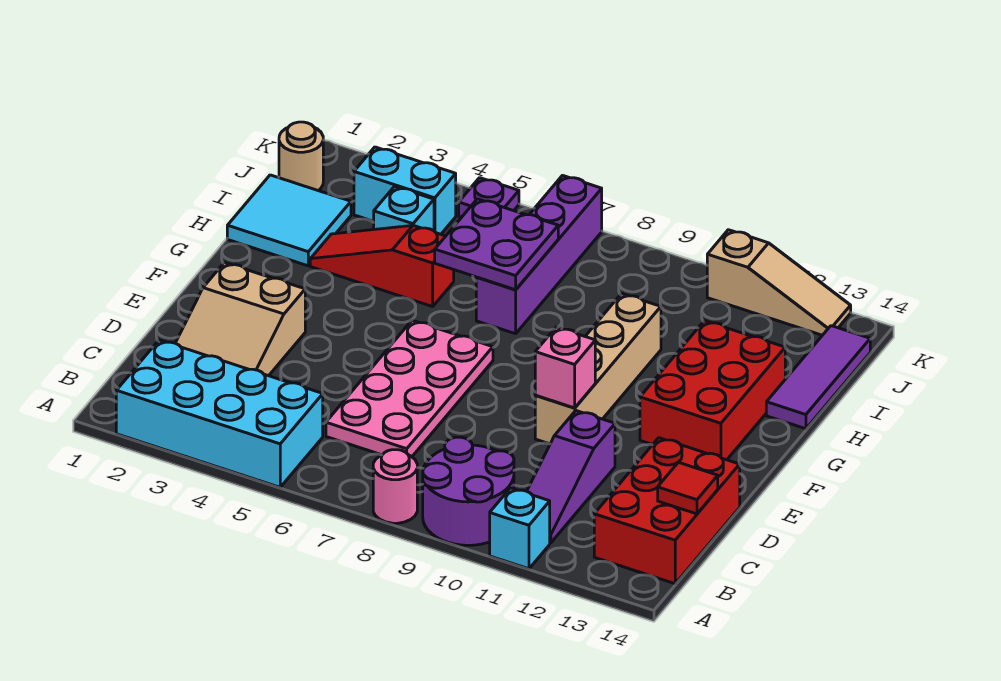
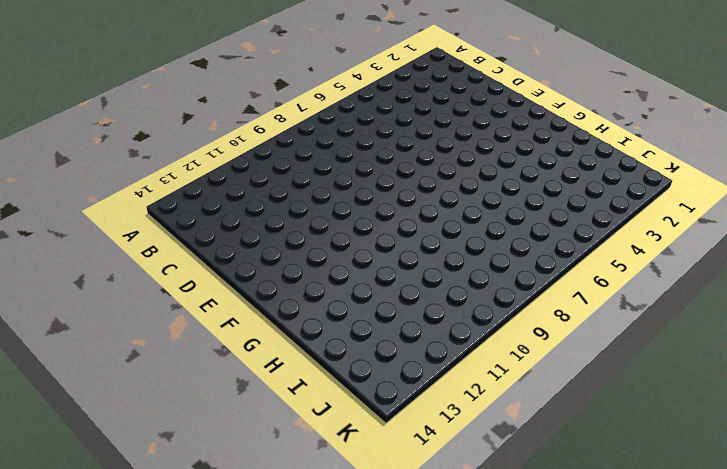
none -> cyan brick A2:B5 level 1
none -> pink round brick A8 level 1
none -> purple round brick A9:B10 level 1

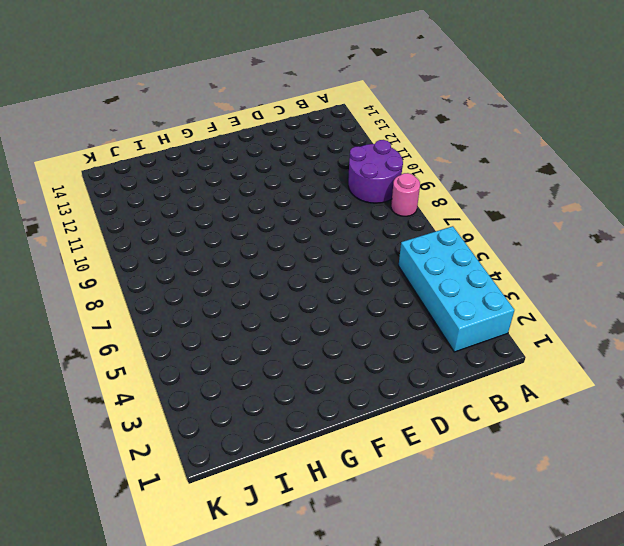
none -> cyan brick A11 level 1
none -> purple slope B11:D11 level 1 top D
none -> red brick B13:D14 level 1

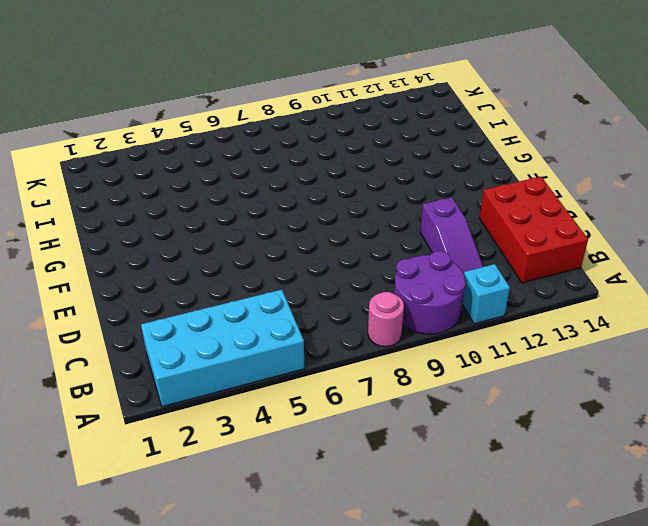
none -> tan slope C2:E3 level 1 top E
none -> pink plate C6:F7 level 1
none -> tan brick E10:H10 level 1

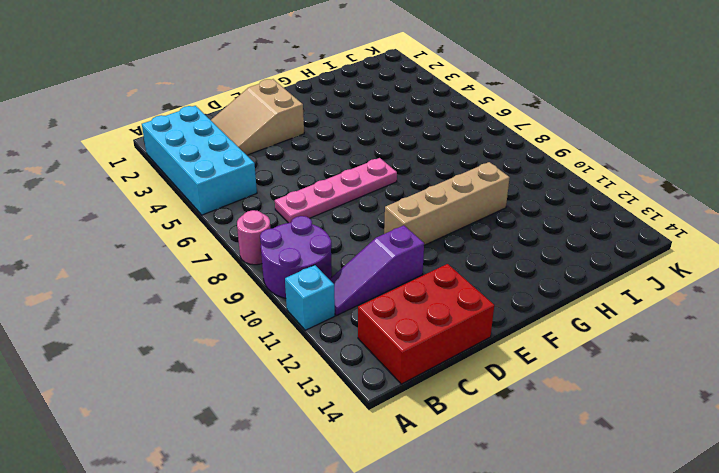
pink plate C7:F7 level 1 -> pink plate C6:F7 level 1
none -> red brick F12:H13 level 1
none -> cyan tile H1:I2 level 1
none -> red slope H3:H5 level 1 top 5

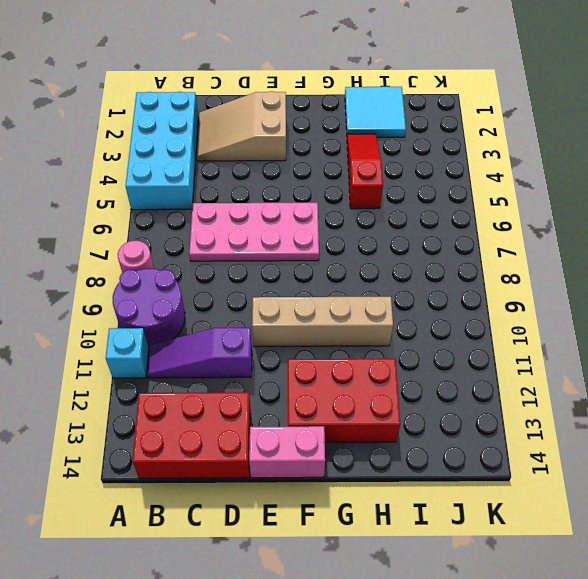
pink brick E14:F14 level 1 -> none
none -> purple brick H7:K7 level 1
none -> purple tile H14:J14 level 1
none -> cyan brick I4 level 1

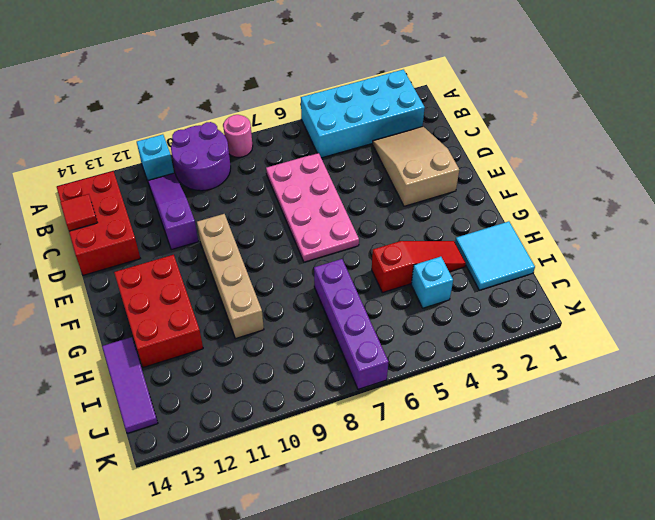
none -> tan round brick J1 level 1
none -> cyan brick J3:J4 level 1
none -> purple plate K5 level 1

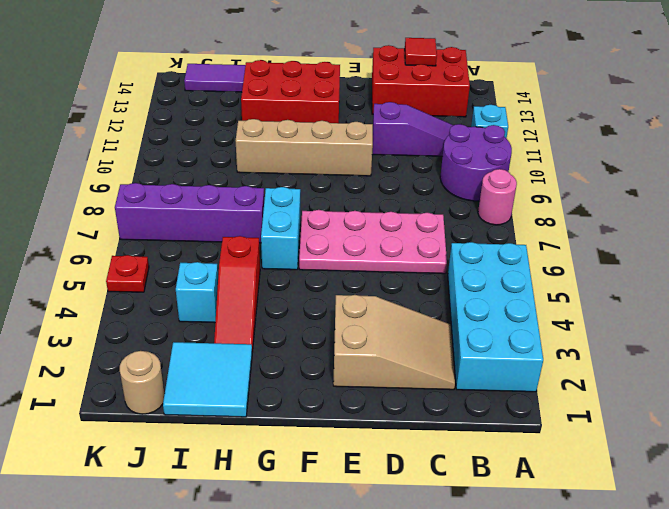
cyan brick G6:G7 level 1 -> cyan brick J3:J4 level 1
red plate K5 level 1 -> purple plate K5 level 1
none -> tan slope K11:K13 level 1 top 11
none -> pink brick E10 level 2
none -> purple plate H6:I7 level 2

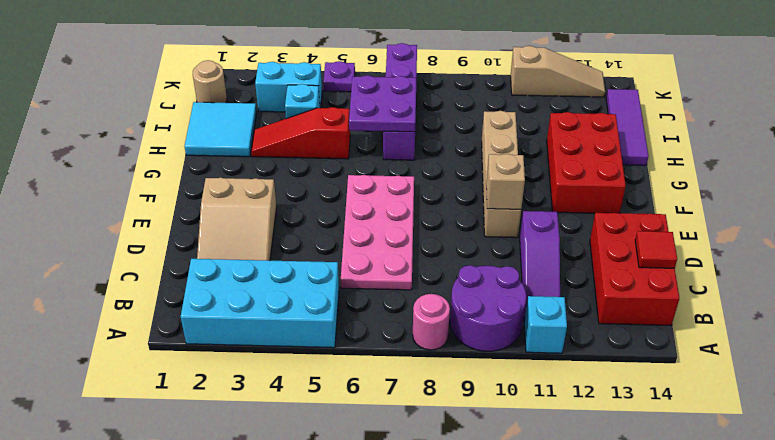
tan brick E10 level 2 -> pink brick E10 level 2

